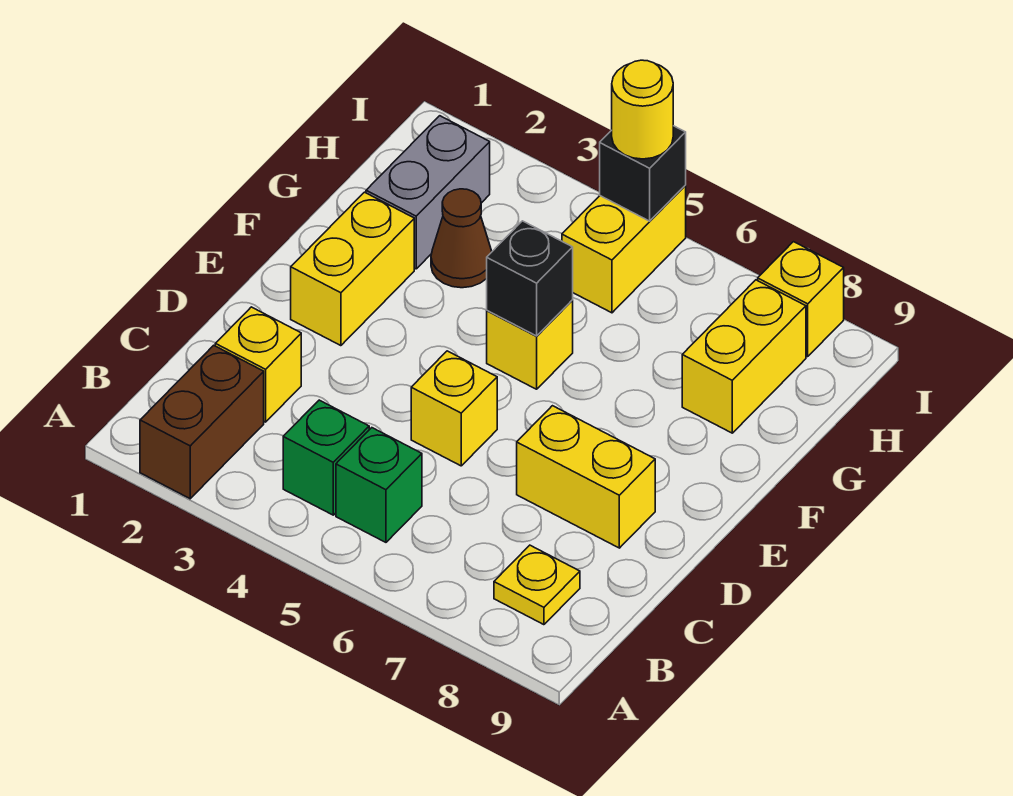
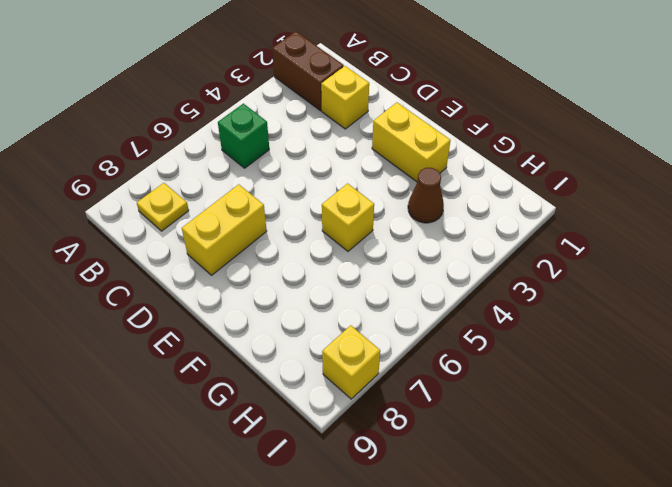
none -> green brick B4 level 1
none -> yellow brick D5 level 1
none -> grey brick G2:H2 level 1

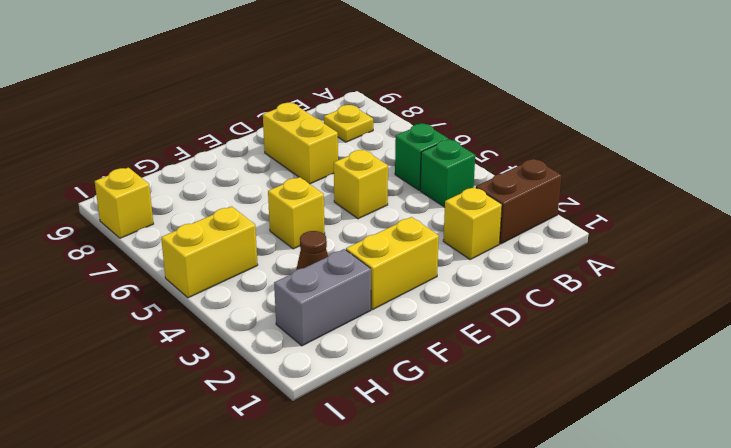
none -> yellow brick G8:H8 level 1
none -> black brick F5 level 2
none -> black brick I5 level 2

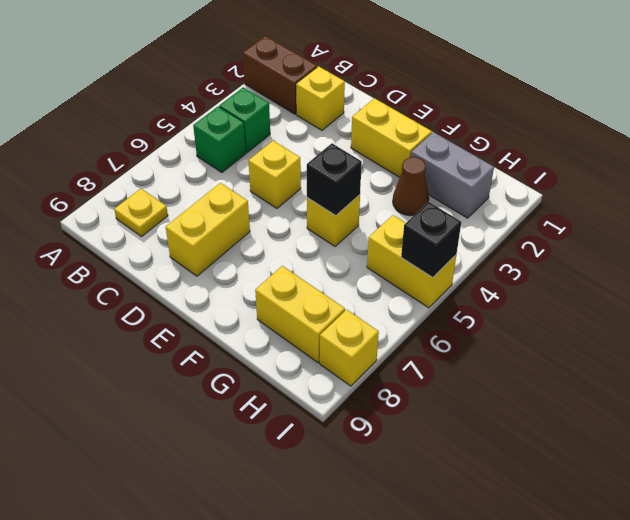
none -> yellow round brick I5 level 3

